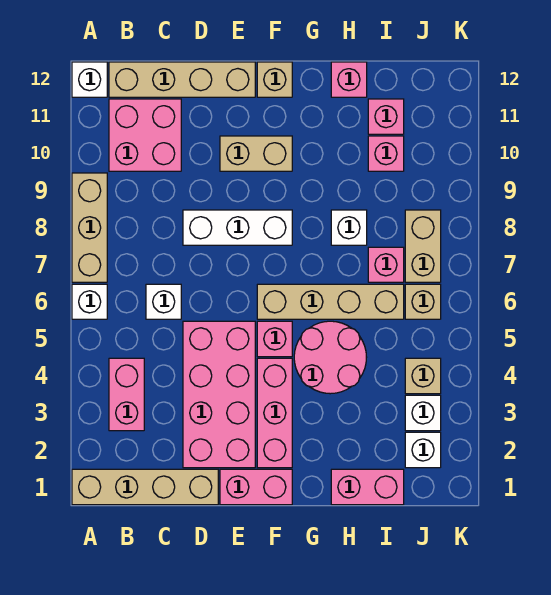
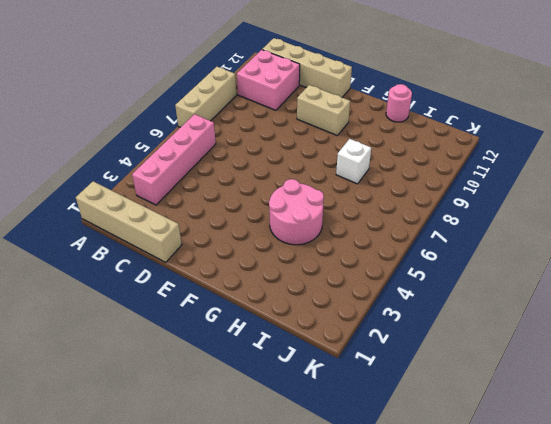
pink brick B3:B6 level 1 -> pink brick B3:B4 level 1
pink round brick H12 level 1 -> pink brick H12 level 1
none -> white brick A6 level 1
none -> white brick A12 level 1
none -> white brick C6 level 1

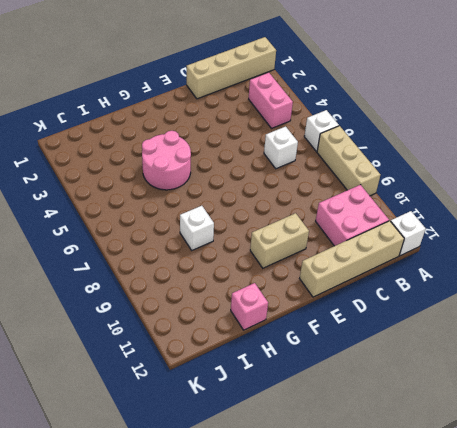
none -> pink brick D2:E5 level 1
none -> white brick D8:F8 level 1
none -> pink brick E1:F1 level 1

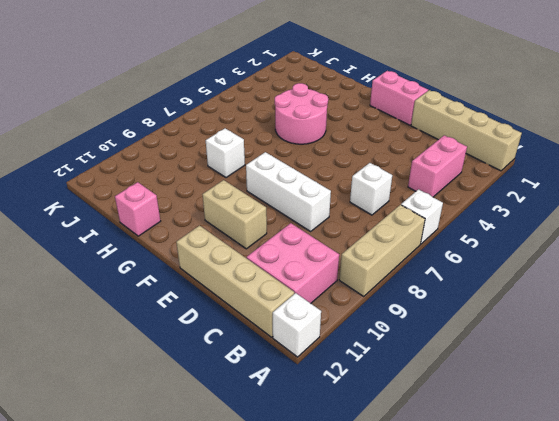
none -> pink brick D2:E5 level 1
none -> pink brick F2:F4 level 1
none -> pink brick F5 level 1

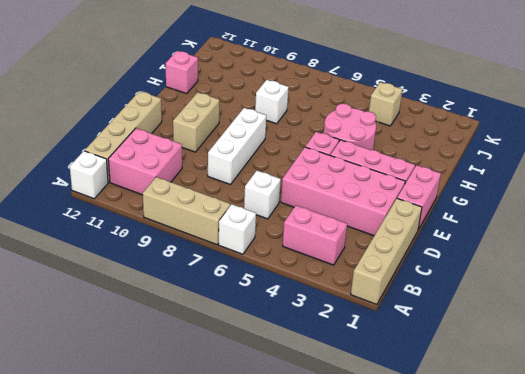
none -> tan brick F6:I6 level 1
none -> tan brick F12 level 1
none -> pink brick H1:I1 level 1

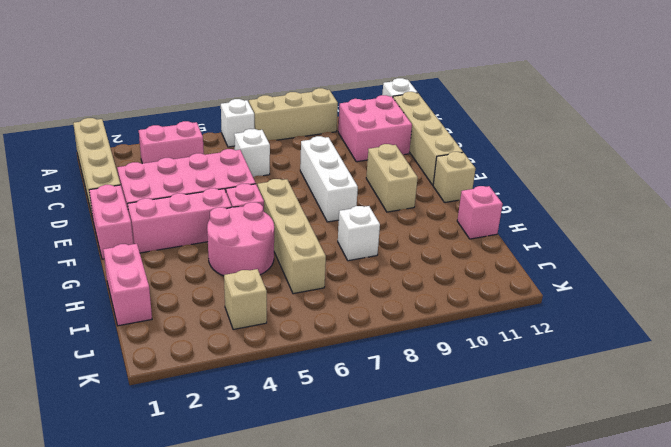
none -> pink brick I7 level 1
none -> pink brick I10 level 1
none -> pink brick I11 level 1

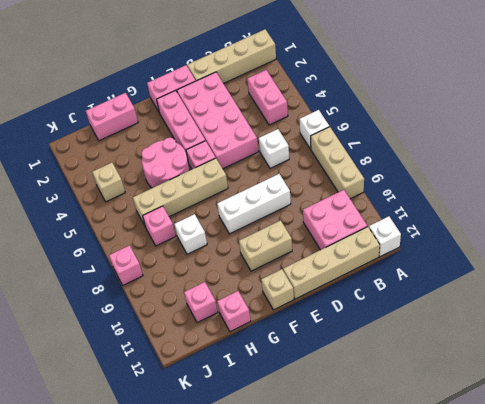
pink brick K8 level 1 -> pink brick I10 level 1
none -> white brick J2 level 1
none -> white brick J3 level 1
none -> tan brick J6 level 1

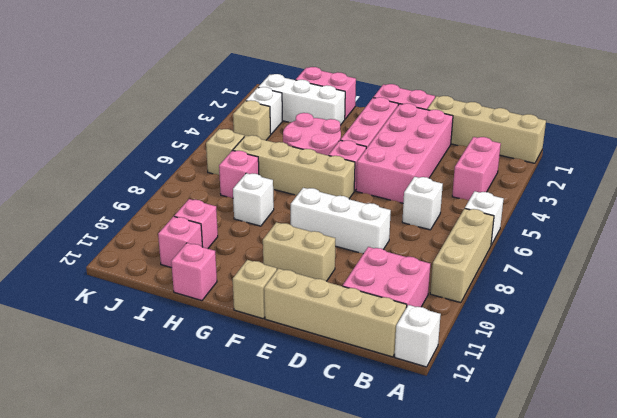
white brick H2:J2 level 1 -> white brick J2 level 1
none -> tan brick J7:J8 level 1

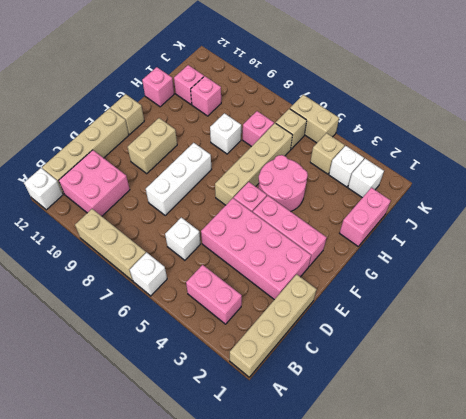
tan brick K5:K6 level 1 -> tan brick J7:J8 level 1
none -> pink brick E1:F1 level 1

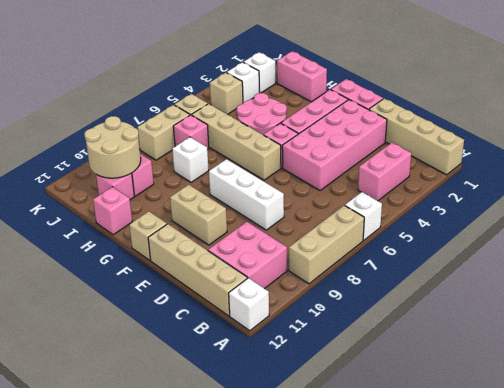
tan round brick I10:J11 level 2 -> none
none -> white brick C6 level 1

